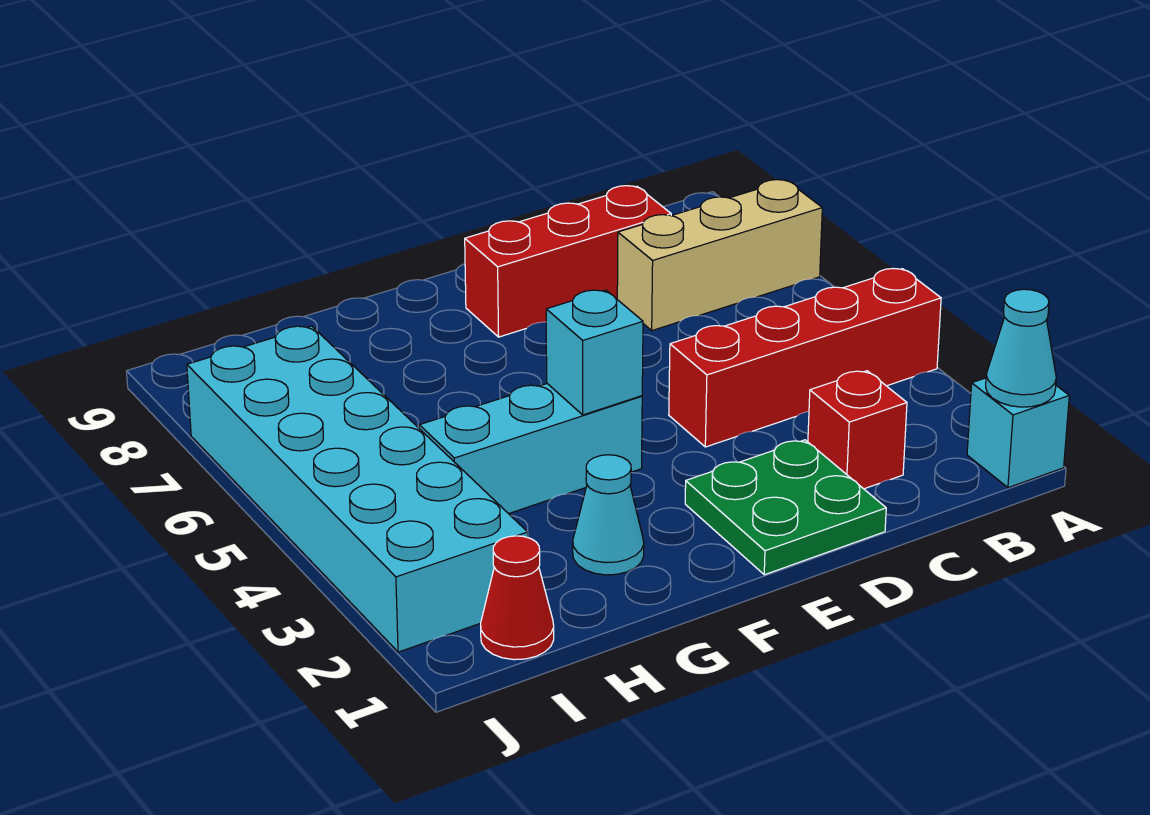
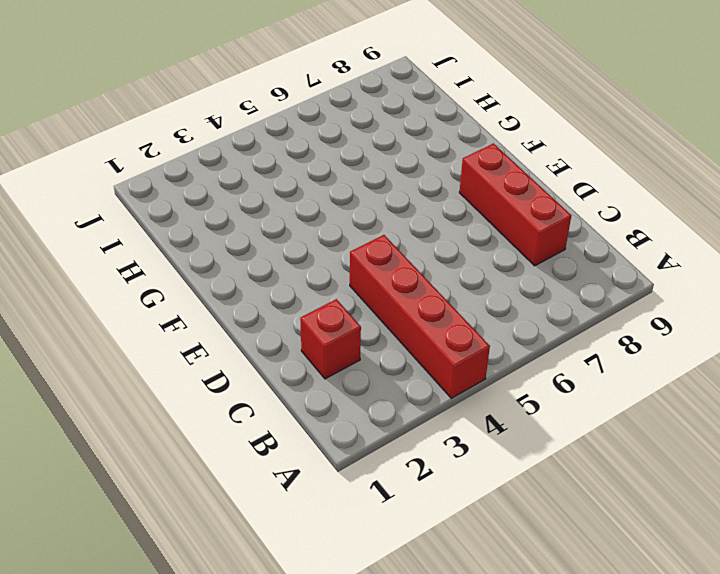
none -> cyan brick A1 level 1
none -> tan brick A7:C7 level 1
none -> green plate D1:E2 level 1

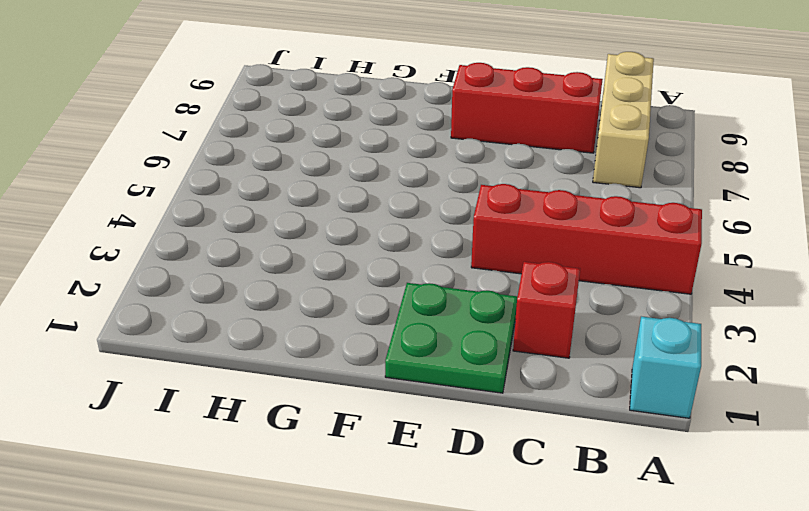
tan brick B7:B9 level 1 -> tan brick A7:C7 level 1
none -> cyan brick F4:H4 level 1
none -> cyan cone G2 level 1
none -> red cone I1 level 1

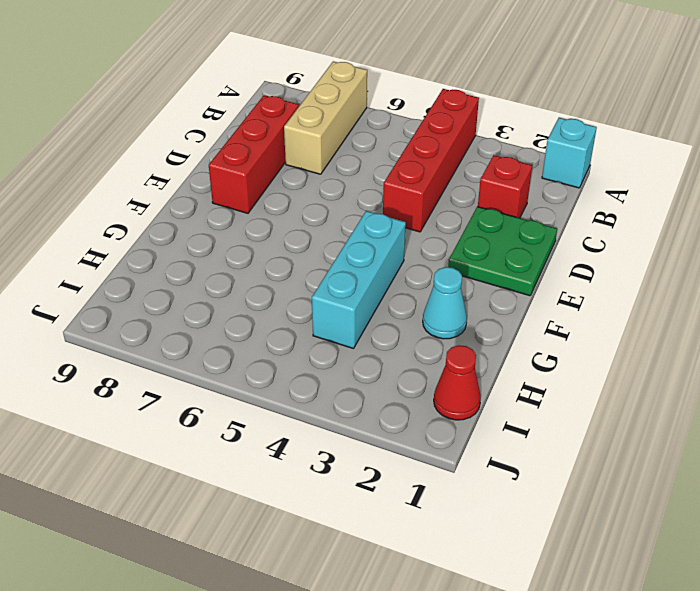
none -> cyan brick I2:J7 level 1
none -> cyan cone A1 level 2
none -> cyan brick F4 level 2

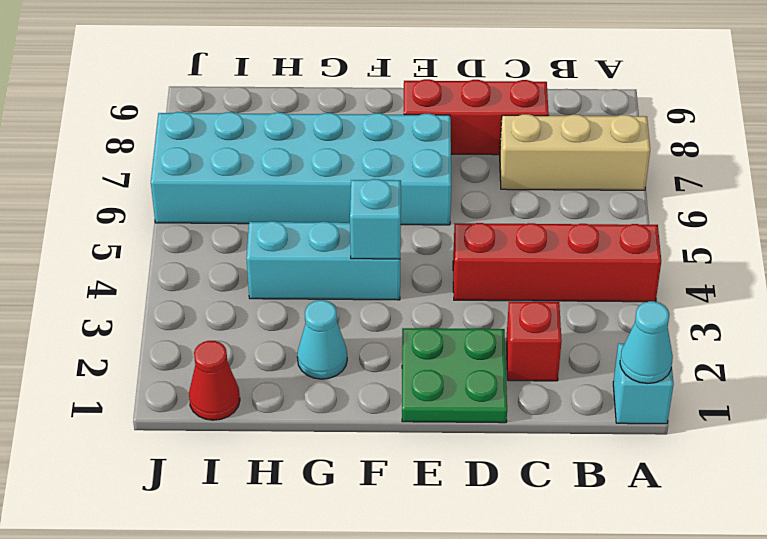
cyan brick E6:J7 level 1 -> cyan brick I2:J7 level 1

